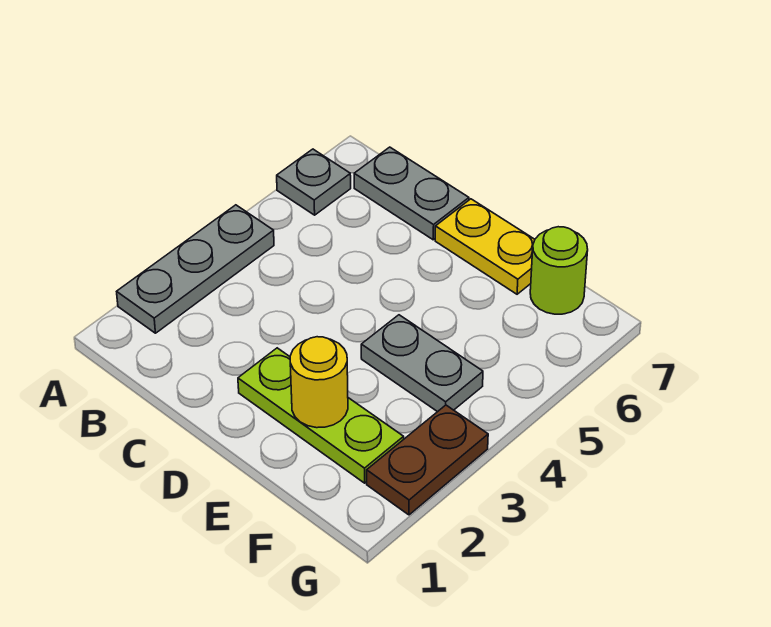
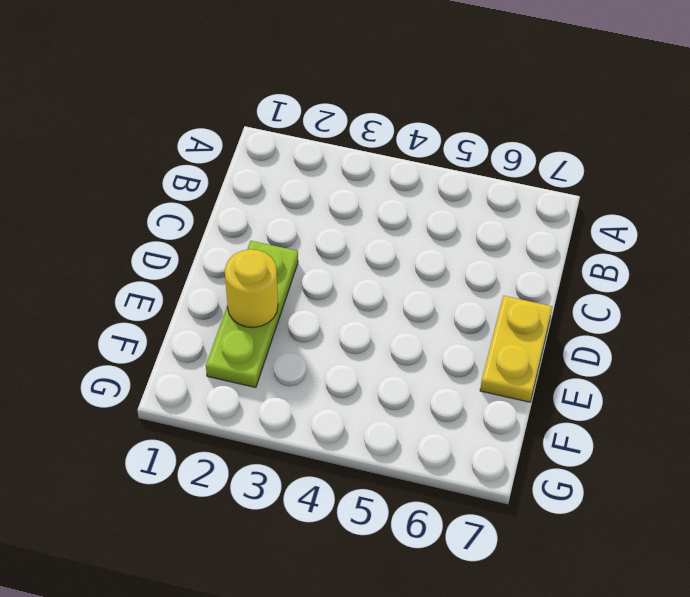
none -> grey plate A2:A4 level 1
none -> grey plate A6 level 1

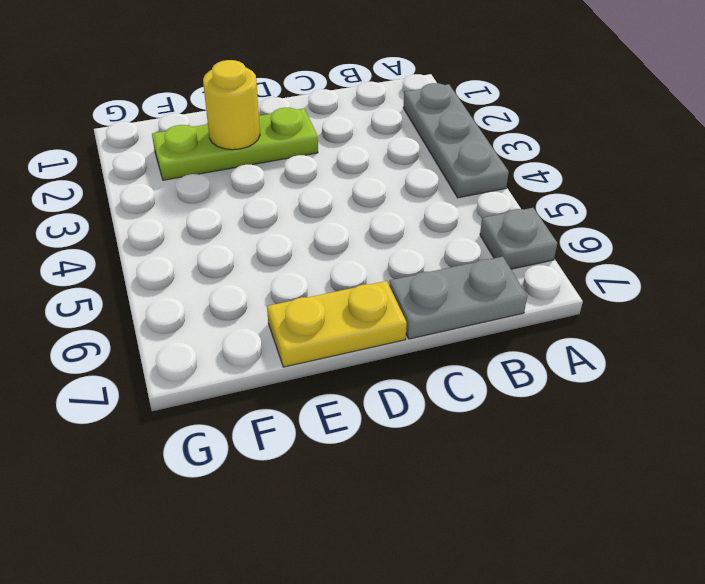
none -> grey plate E4:F4 level 1
none -> lime round brick F7 level 1

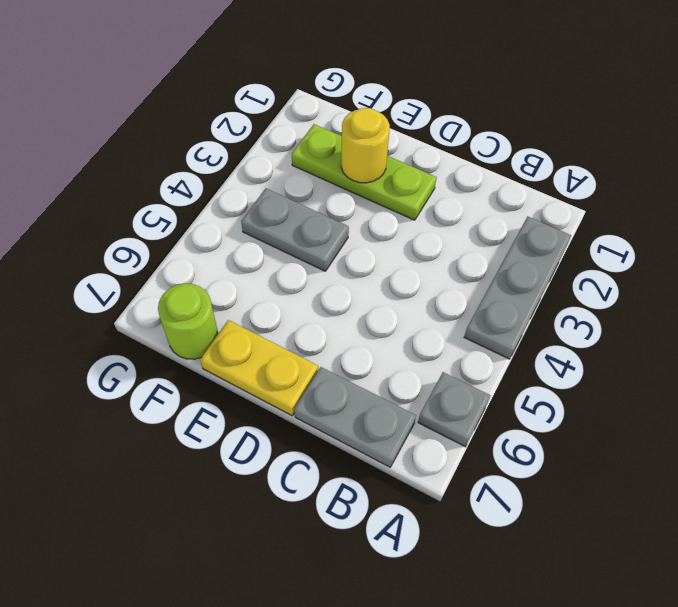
none -> brown plate G2:G3 level 1

